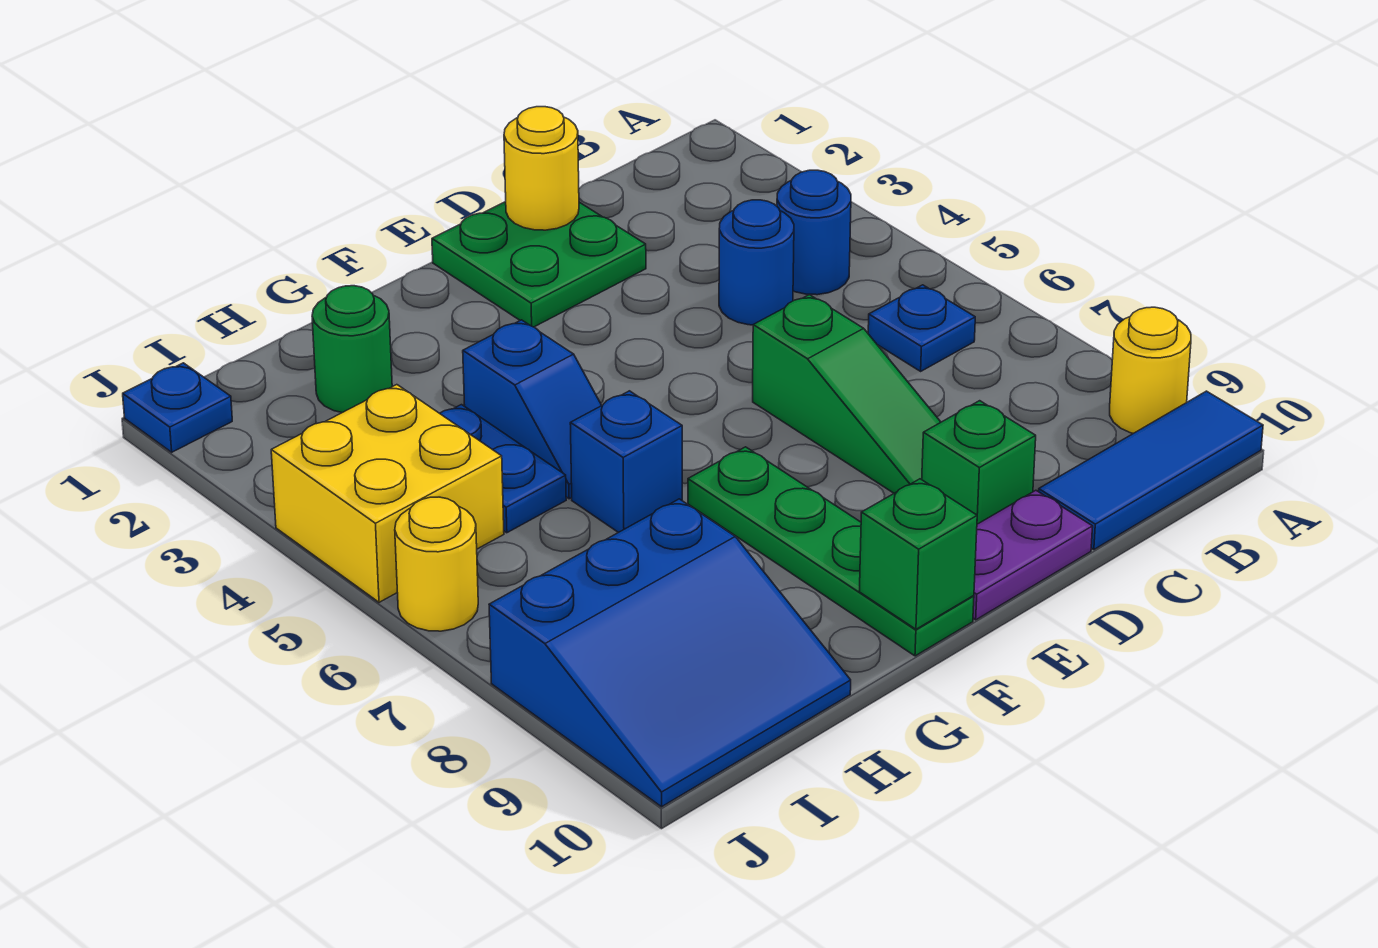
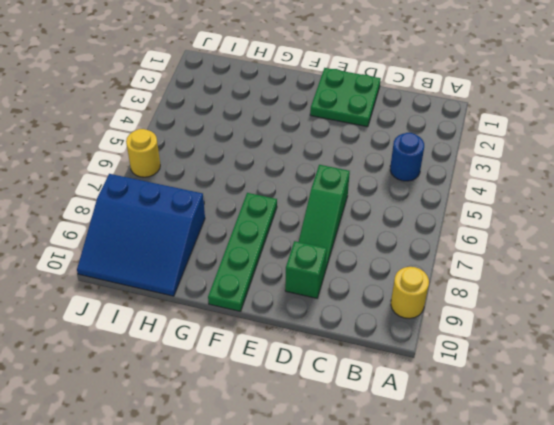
none -> blue tile A10:C10 level 1
none -> blue plate B6 level 1
none -> blue round brick C4 level 1

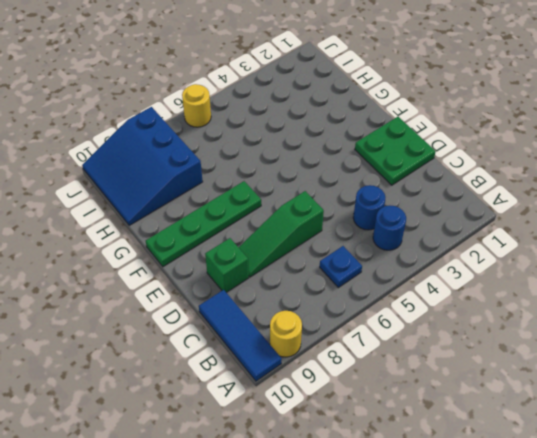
none -> purple plate D10:E10 level 1
none -> blue slope G4:G5 level 1 top 4
none -> blue brick G6 level 1

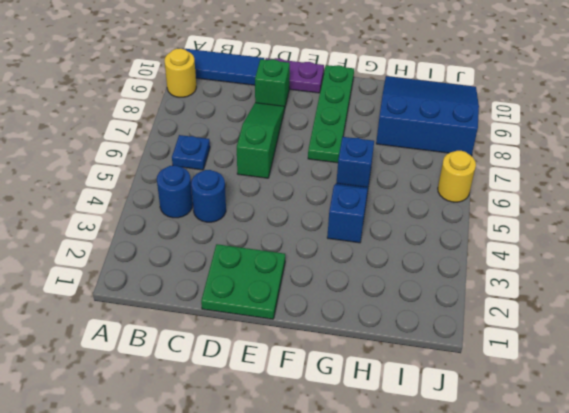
none -> green round brick H2 level 1
none -> blue plate H4:H5 level 1
none -> yellow brick I4:J5 level 1

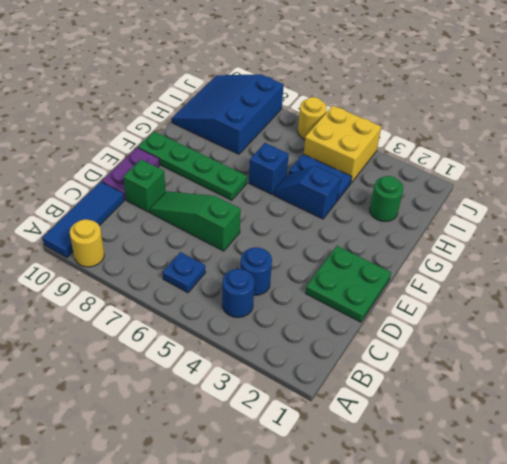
none -> blue plate J1 level 1
none -> yellow round brick D1 level 2
none -> green brick F10 level 2

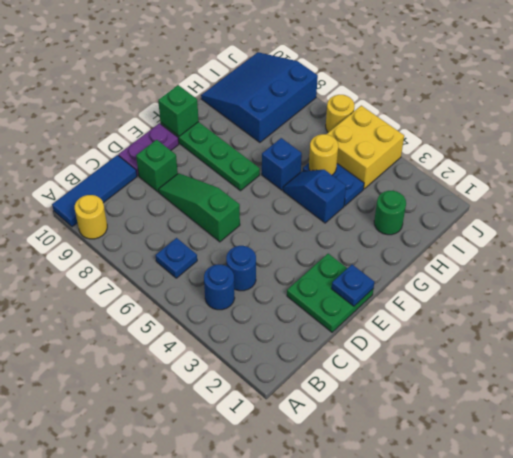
blue plate E1 level 2 -> blue plate J1 level 1
yellow round brick H5 level 2 -> yellow round brick D1 level 2

